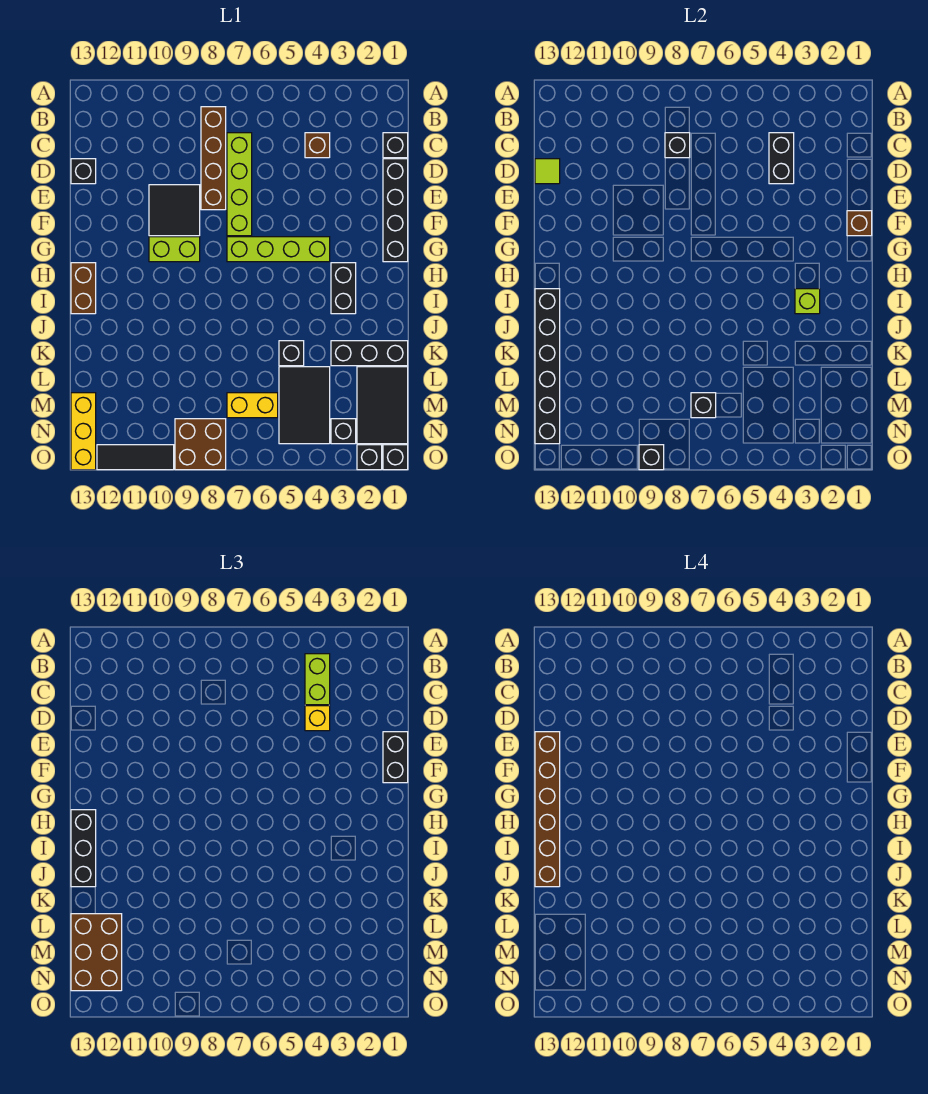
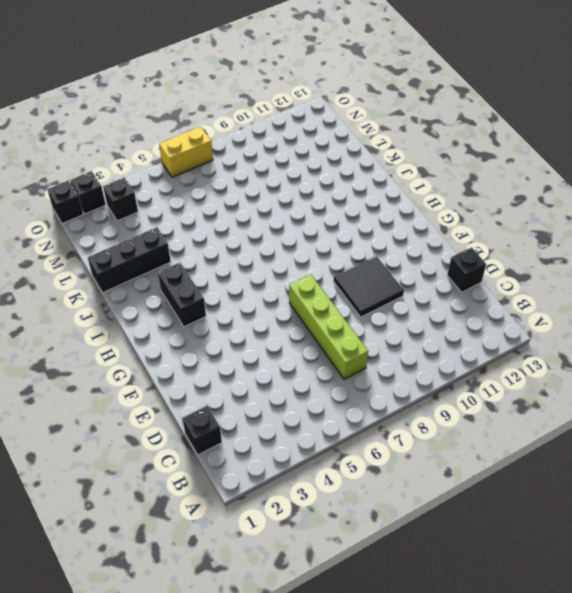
yellow brick O6:O7 level 1 -> yellow brick M6:M7 level 1
none -> brown brick B8:E8 level 1
none -> brown brick C4 level 1
none -> black brick D1:G1 level 1
none -> lime brick G4:G7 level 1

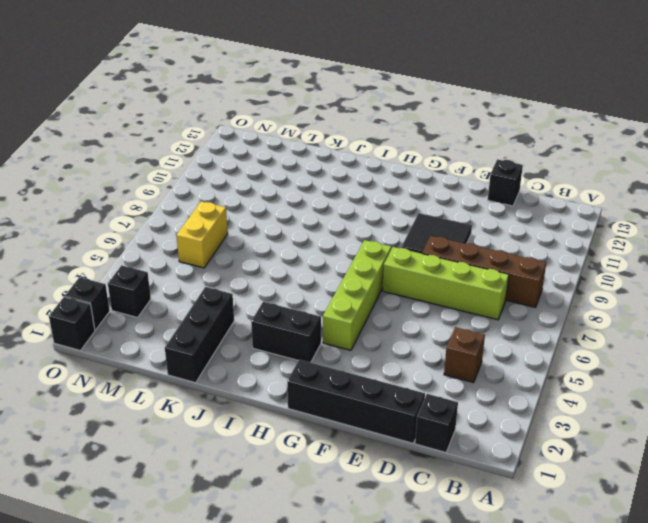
none -> lime brick G9:G10 level 1
none -> brown brick H13:I13 level 1
none -> black brick K5 level 1
none -> black tile L1:N2 level 1

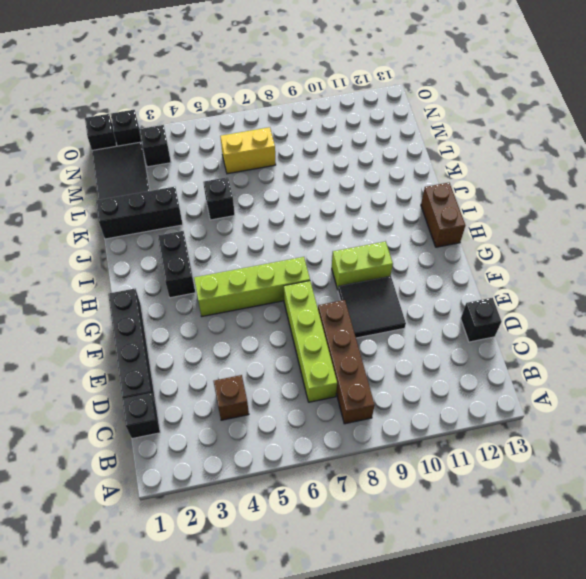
none -> black tile L4:N5 level 1
none -> yellow brick M13:O13 level 1
none -> brown brick N8:O9 level 1
none -> black tile O10:O12 level 1

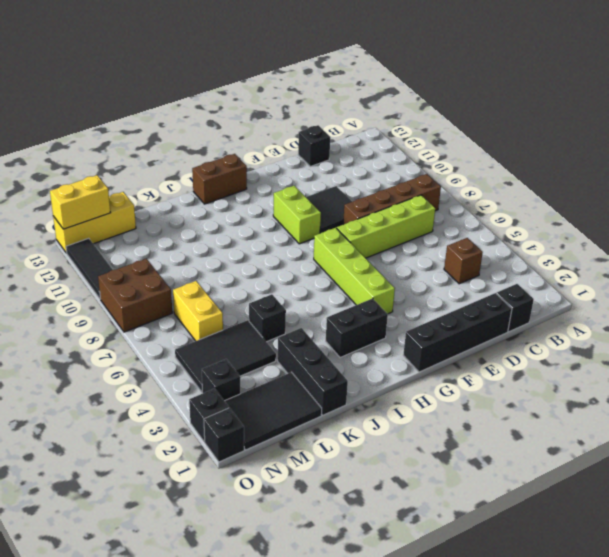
yellow brick N13:O13 level 2 -> black brick I13:N13 level 2
none -> black brick C4:D4 level 2
none -> black brick C8 level 2
none -> lime tile D13 level 2
none -> brown brick F1 level 2

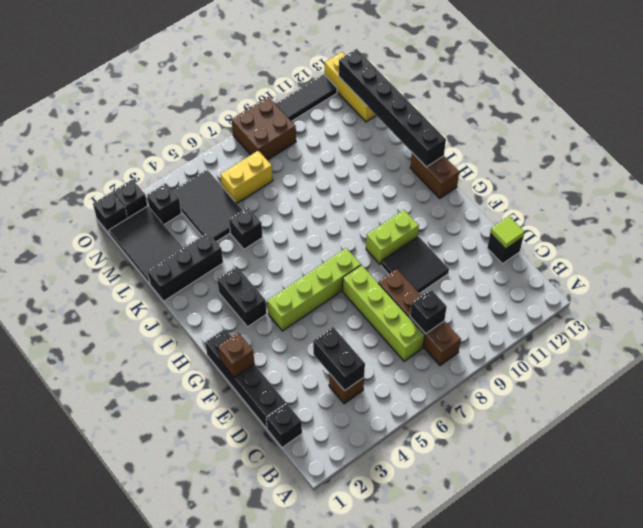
none -> lime brick I3 level 2
none -> black brick M7 level 2
none -> black brick O9 level 2
none -> lime brick B4:C4 level 3

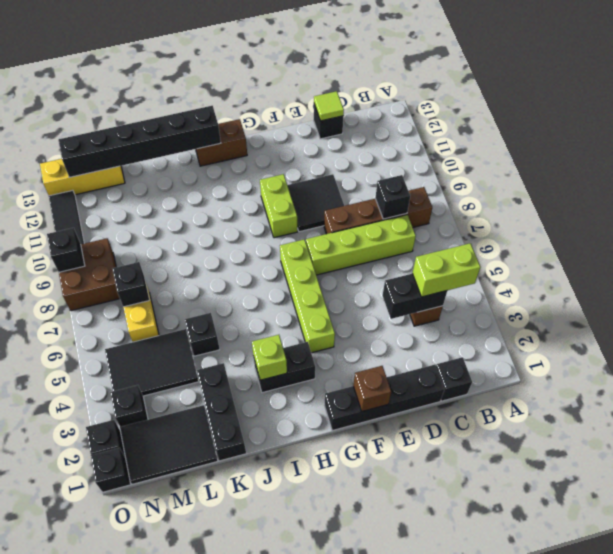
none -> yellow brick D4 level 3
none -> black brick E1:F1 level 3
none -> black brick H13:J13 level 3
none -> brown brick L12:N13 level 3

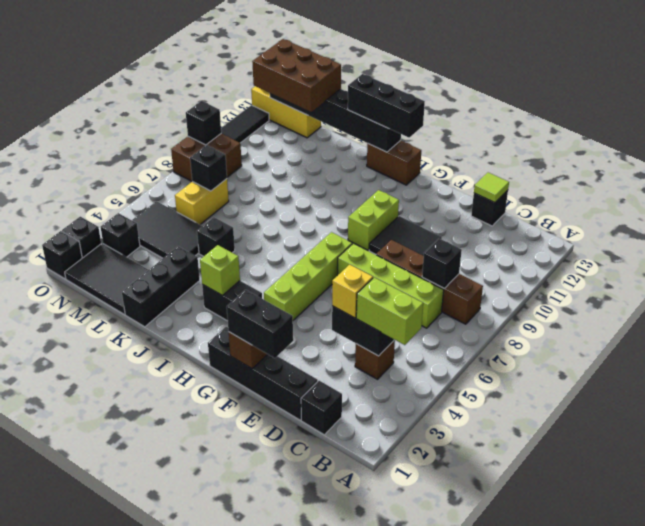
none -> brown brick E13:J13 level 4

